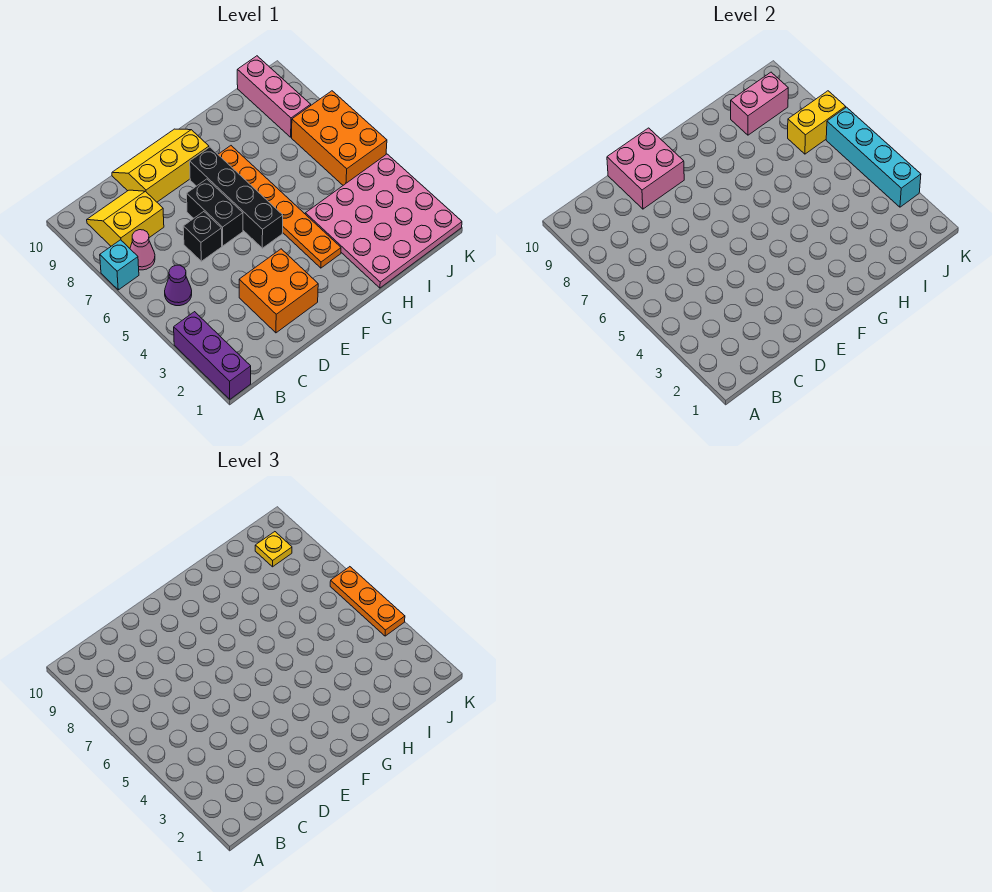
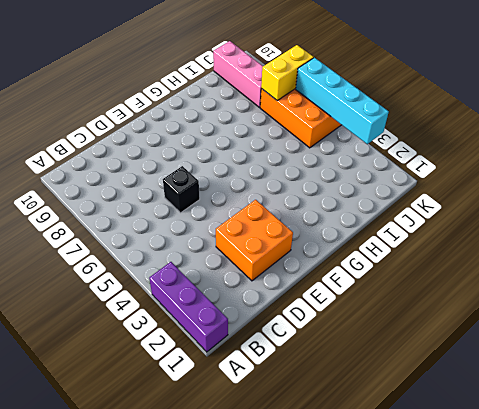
none -> cyan brick A7 level 1
none -> purple cone B5 level 1
none -> pink cone B7 level 1

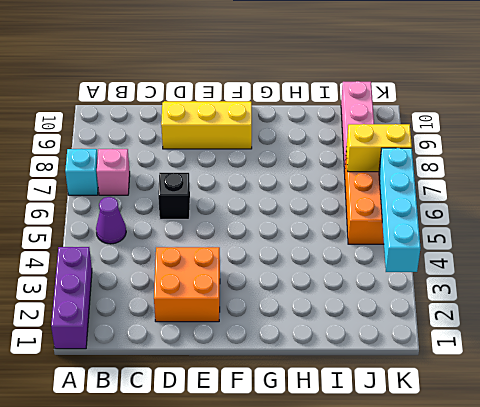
pink brick B7 level 1 -> pink cone B7 level 1
none -> yellow slope B8:C9 level 1 top 8
none -> black brick E6:E7 level 1
none -> black brick F5:F8 level 1

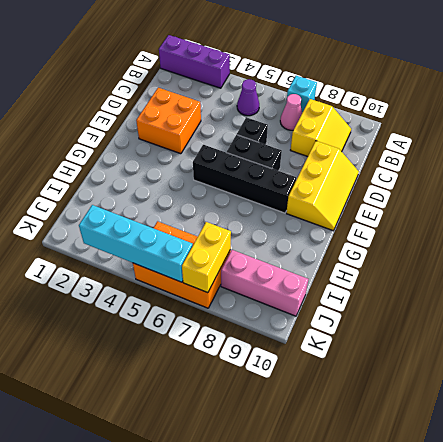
none -> orange plate G3:G8 level 1
none -> pink plate H1:K4 level 1
none -> pink brick D9:E10 level 2

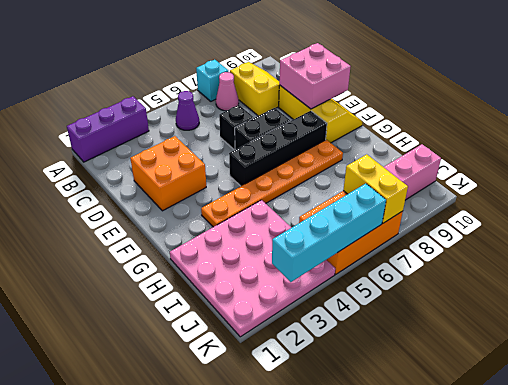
none -> pink brick I9:J9 level 2
none -> yellow plate J9 level 3
none -> orange plate K4:K6 level 3

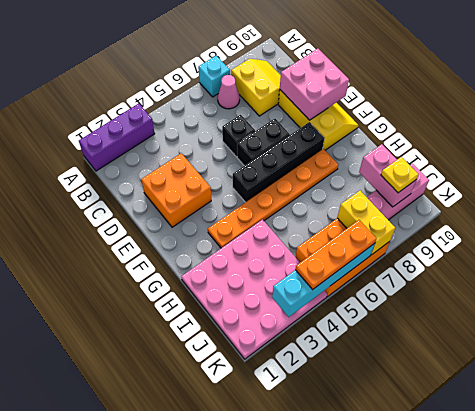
none -> purple cone B5 level 1

